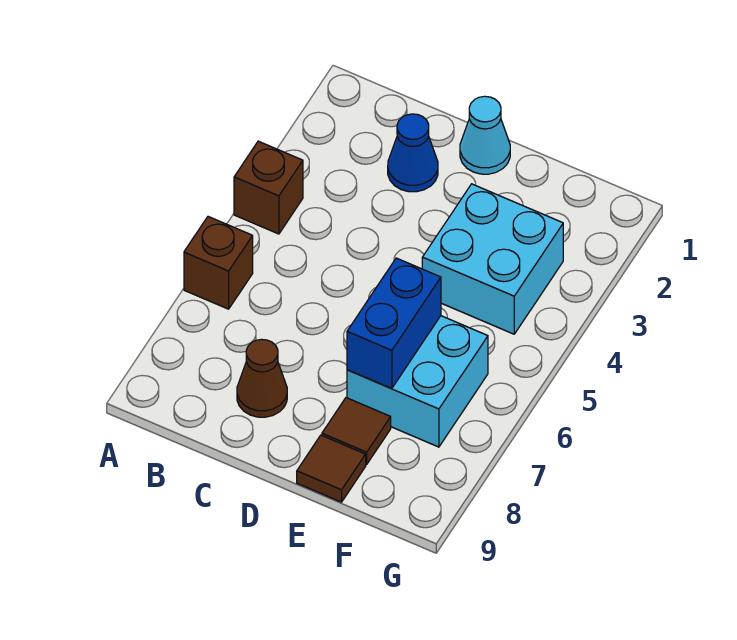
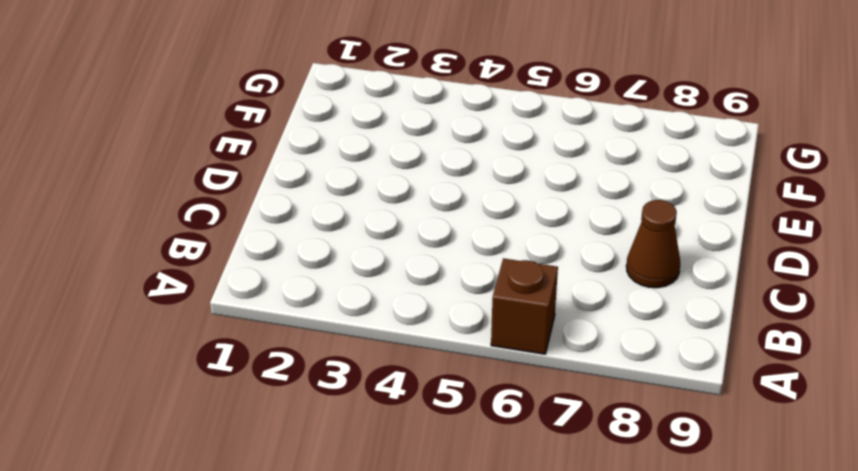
none -> brown brick A4 level 1
none -> blue cone C2 level 1

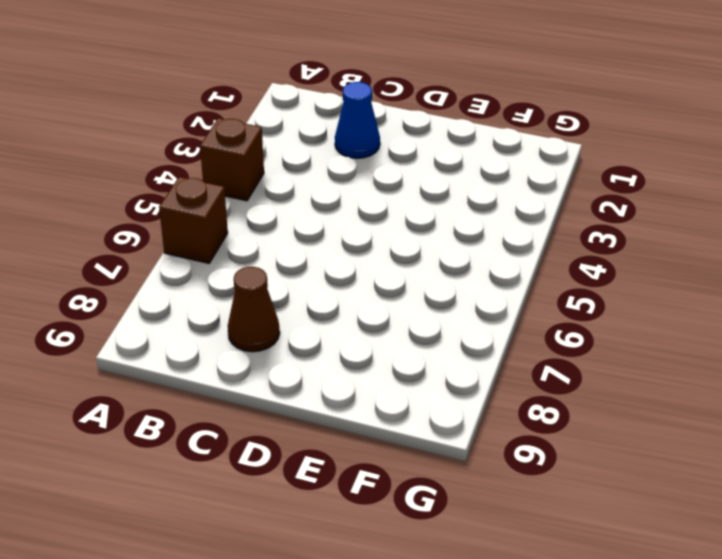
none -> cyan cone D1 level 1
none -> cyan brick E3:F4 level 1

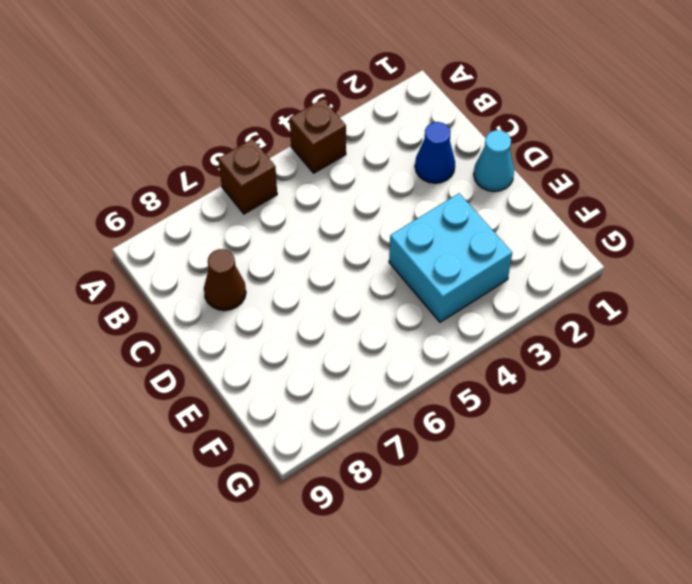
none -> cyan brick E6:F7 level 1
none -> brown tile E8 level 1

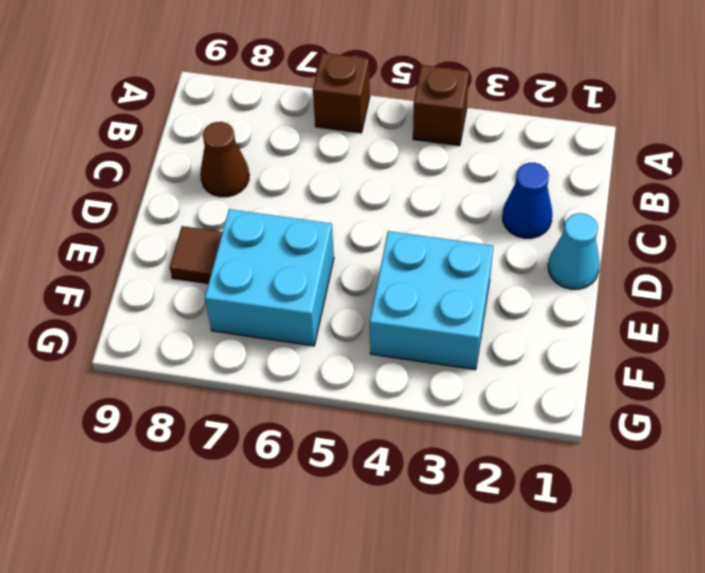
none -> brown tile E9 level 1
none -> blue brick E6:E7 level 2

